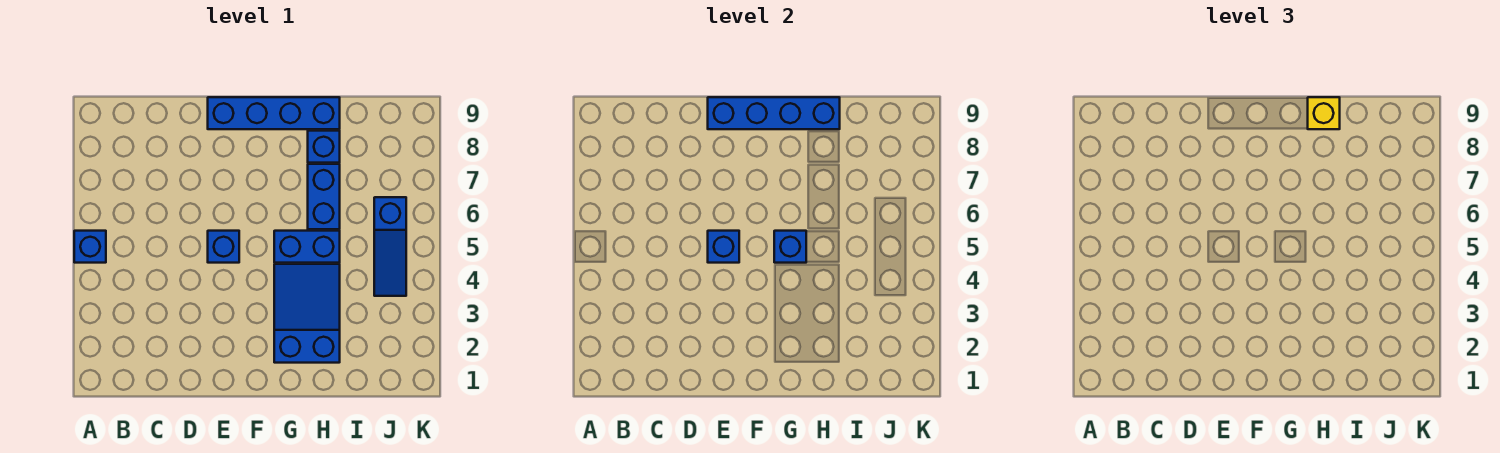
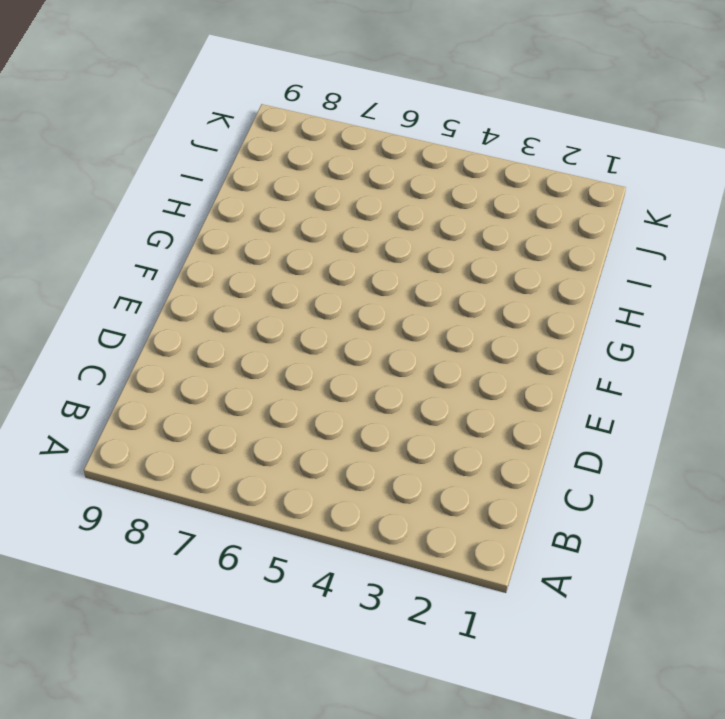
none -> blue brick A5 level 1
none -> blue brick E5 level 1
none -> blue brick E9:H9 level 1

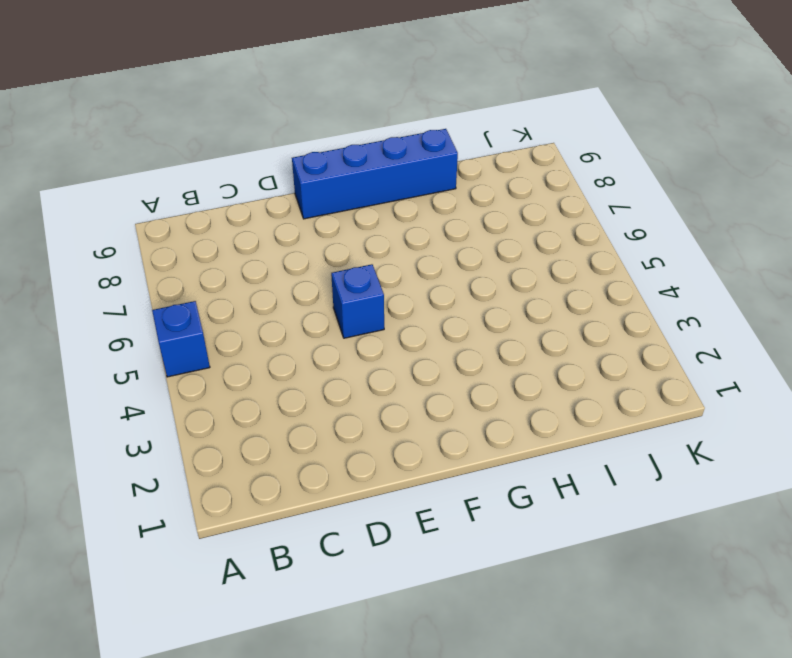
none -> blue slope G2:H4 level 1 top 2
none -> blue brick G5:H5 level 1
none -> blue brick H6:H7 level 1

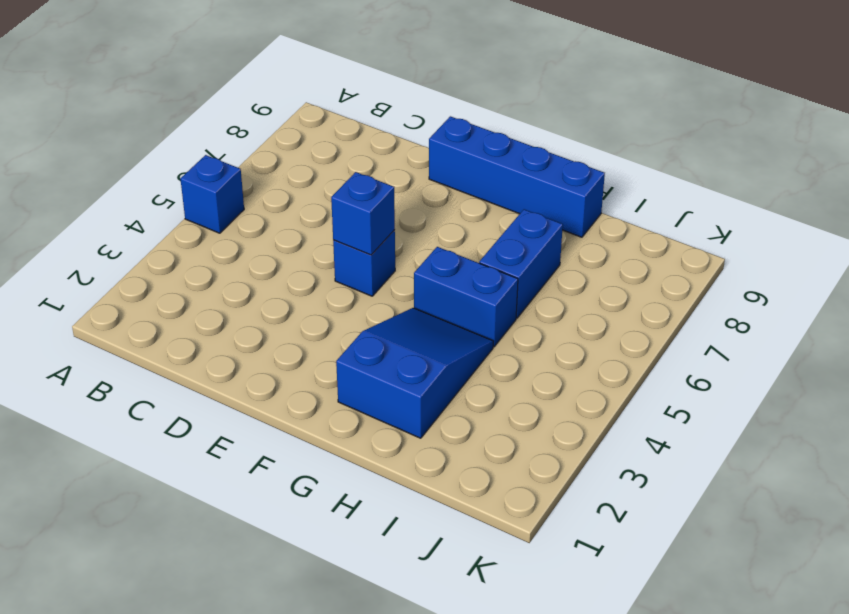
none -> blue brick H8 level 1
none -> blue slope J4:J6 level 1 top 6
none -> blue brick E9:H9 level 2

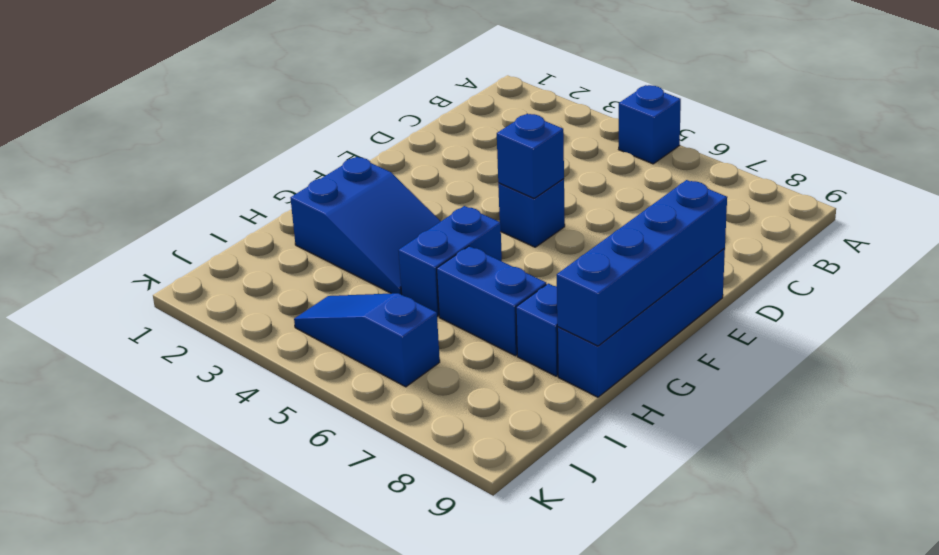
none -> blue brick G5 level 2
none -> yellow brick H9 level 3

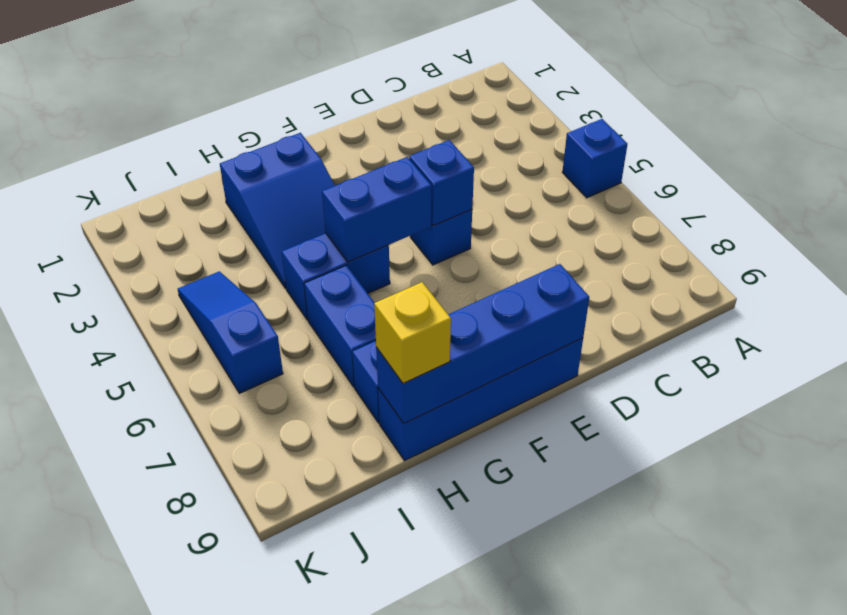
blue brick F5:G5 level 2 -> blue brick G5 level 2

